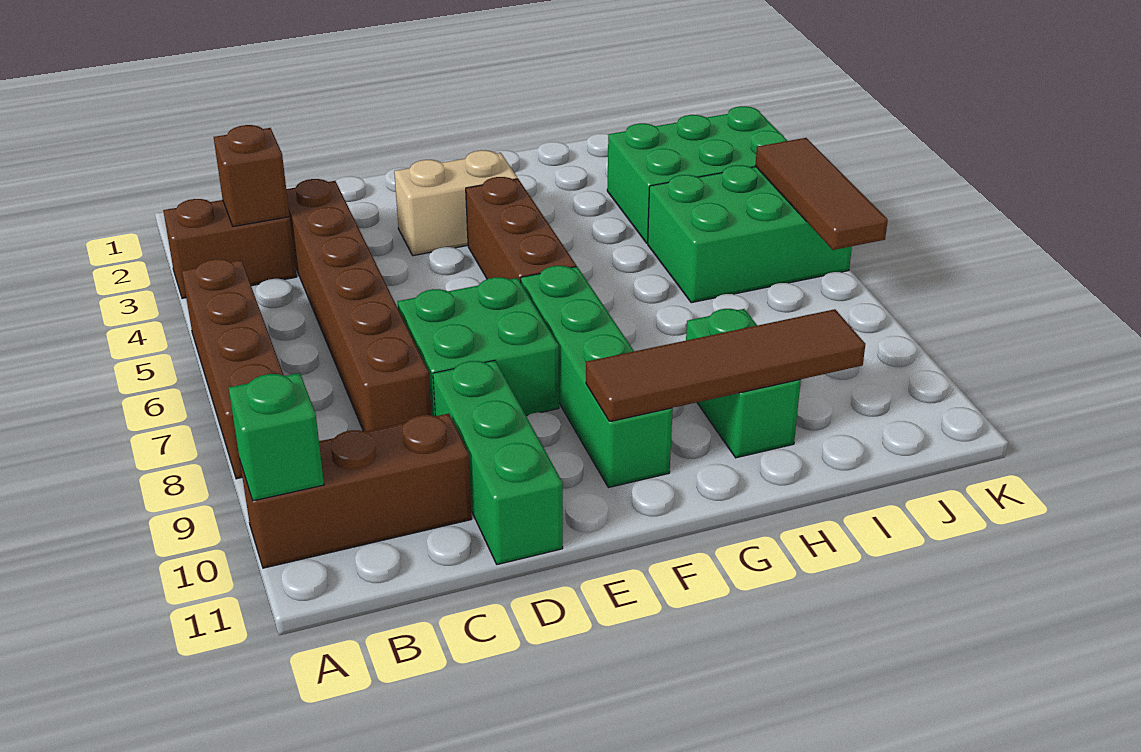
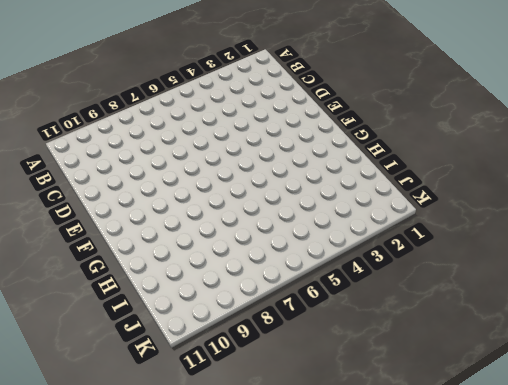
none -> brown brick A3:B3 level 1
none -> brown brick A5:A8 level 1
none -> brown brick A10:C10 level 1

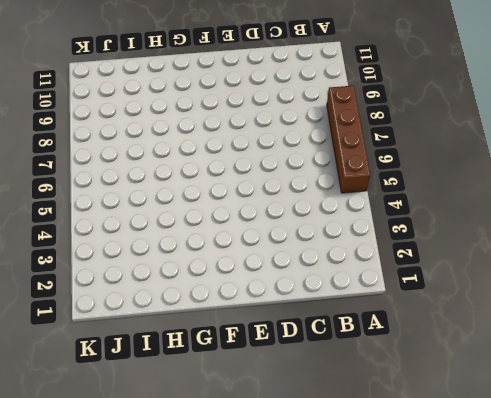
none -> brown brick A3:B3 level 1
none -> brown brick A10:C10 level 1
none -> brown brick C3:C8 level 1

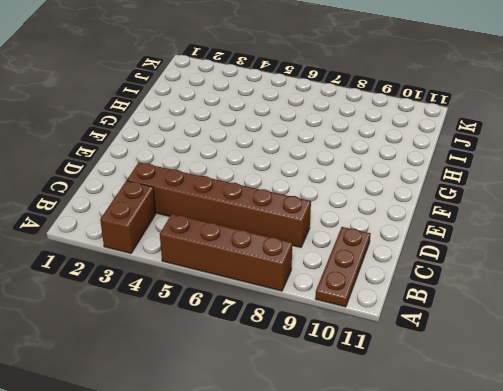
brown plate A10:C10 level 1 -> brown brick A10:C10 level 1
none -> green brick D7:E8 level 1
none -> green brick D9:D11 level 1
none -> tan brick E3:F3 level 1

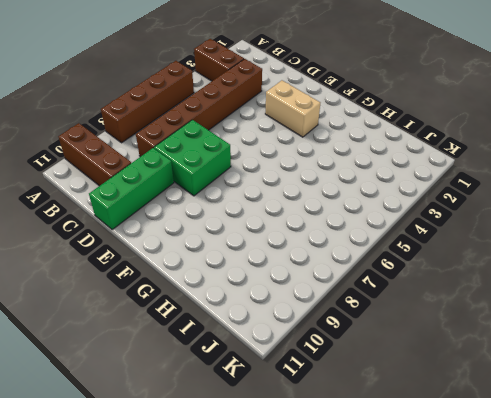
none -> brown brick F4:F6 level 1
none -> green brick F7:F10 level 1
none -> green brick H9:H10 level 1

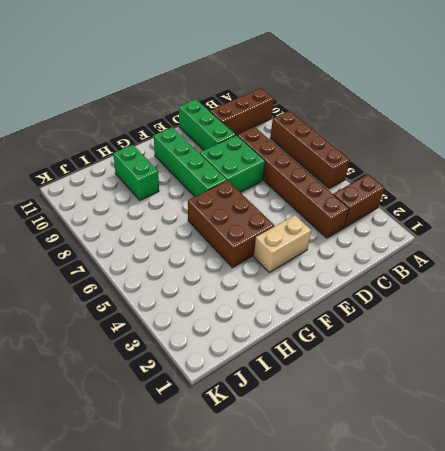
brown brick F4:G6 level 1 -> brown brick F4:F6 level 1
none -> green brick I3:K4 level 1
none -> green brick I5:K6 level 1
none -> green brick A10 level 2

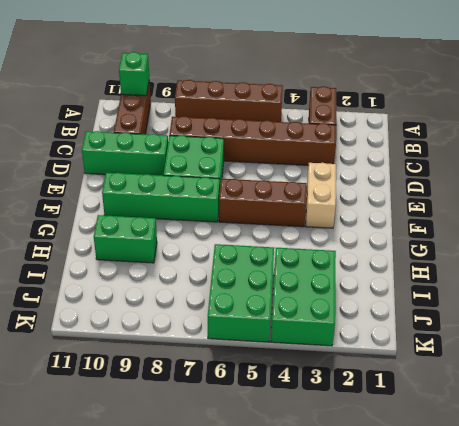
none -> brown brick B3 level 2
none -> brown tile F10:I10 level 2
none -> brown tile K5:K7 level 2

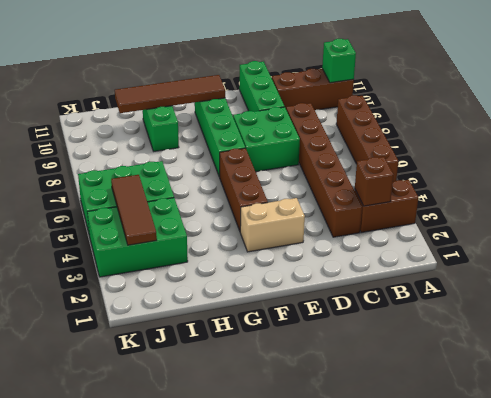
brown tile J3:J5 level 2 -> brown tile K5:K7 level 2

